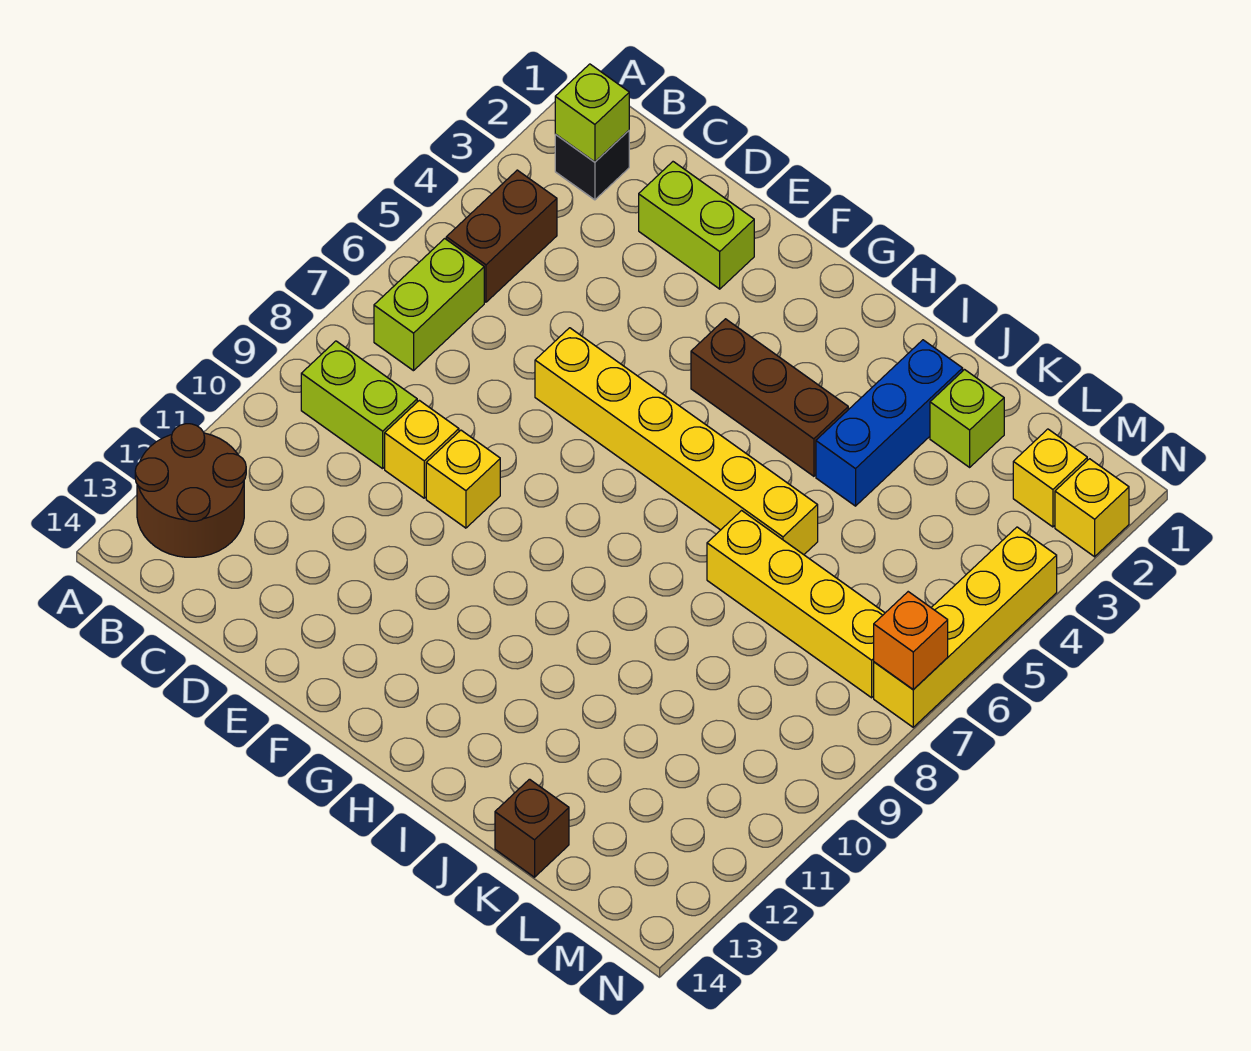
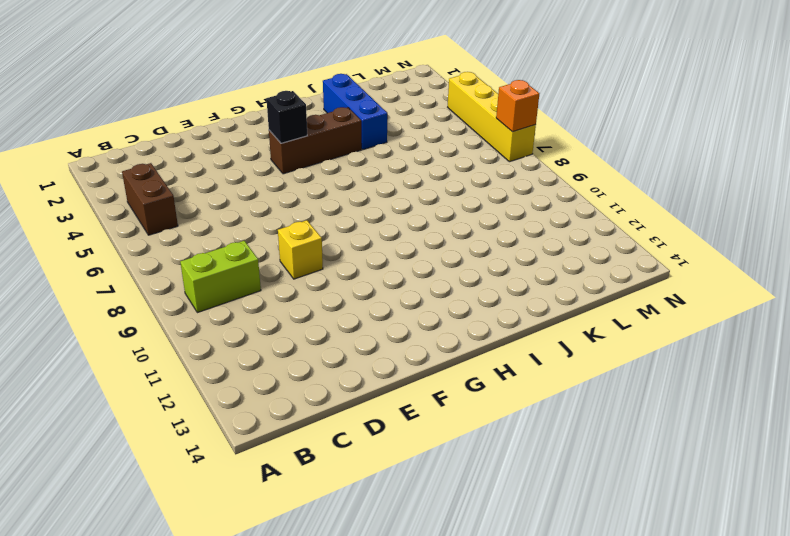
black brick G4 level 2 -> black brick B2 level 1
none -> brown round brick A12:B13 level 1
none -> lime brick B6:B7 level 1
none -> lime brick D2:E2 level 1

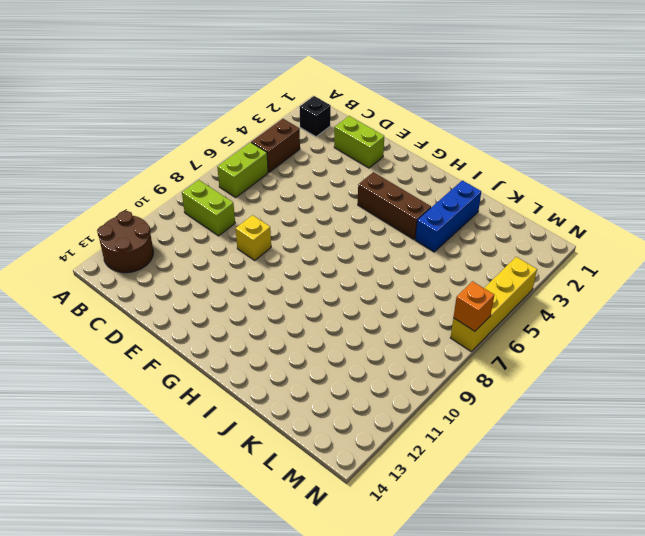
none -> yellow brick D9 level 1
none -> yellow brick E6:J6 level 1
none -> yellow brick J7:M7 level 1

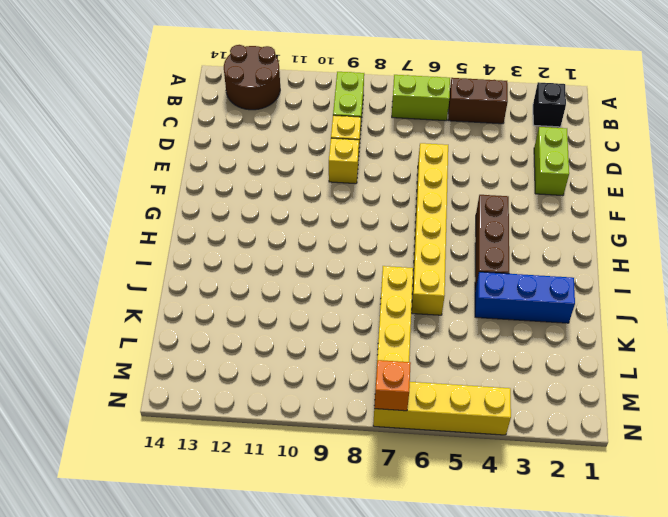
none -> lime brick K2 level 1
none -> brown brick K14 level 1
none -> yellow brick M2 level 1

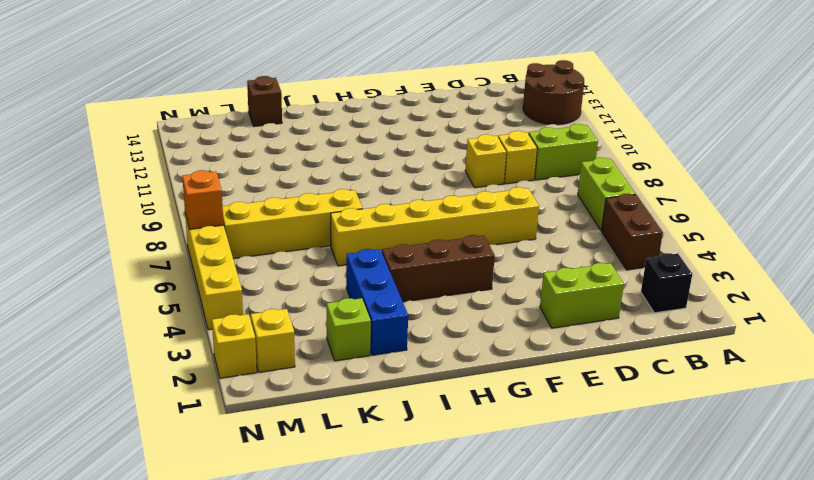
none -> lime brick B2 level 2

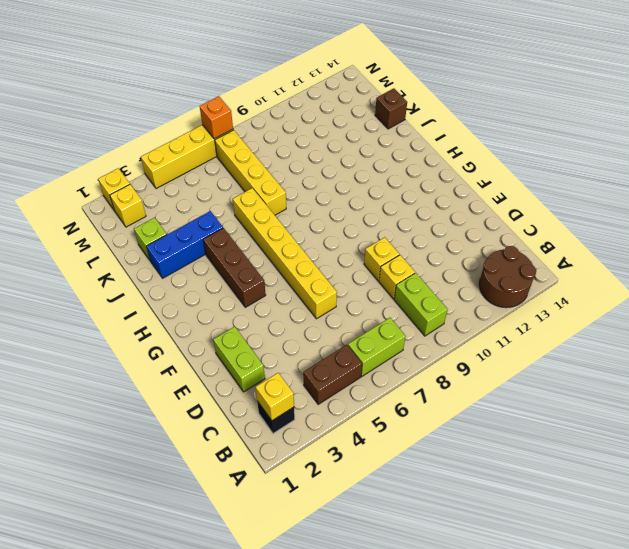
yellow brick B2 level 2 -> lime brick B2 level 2

